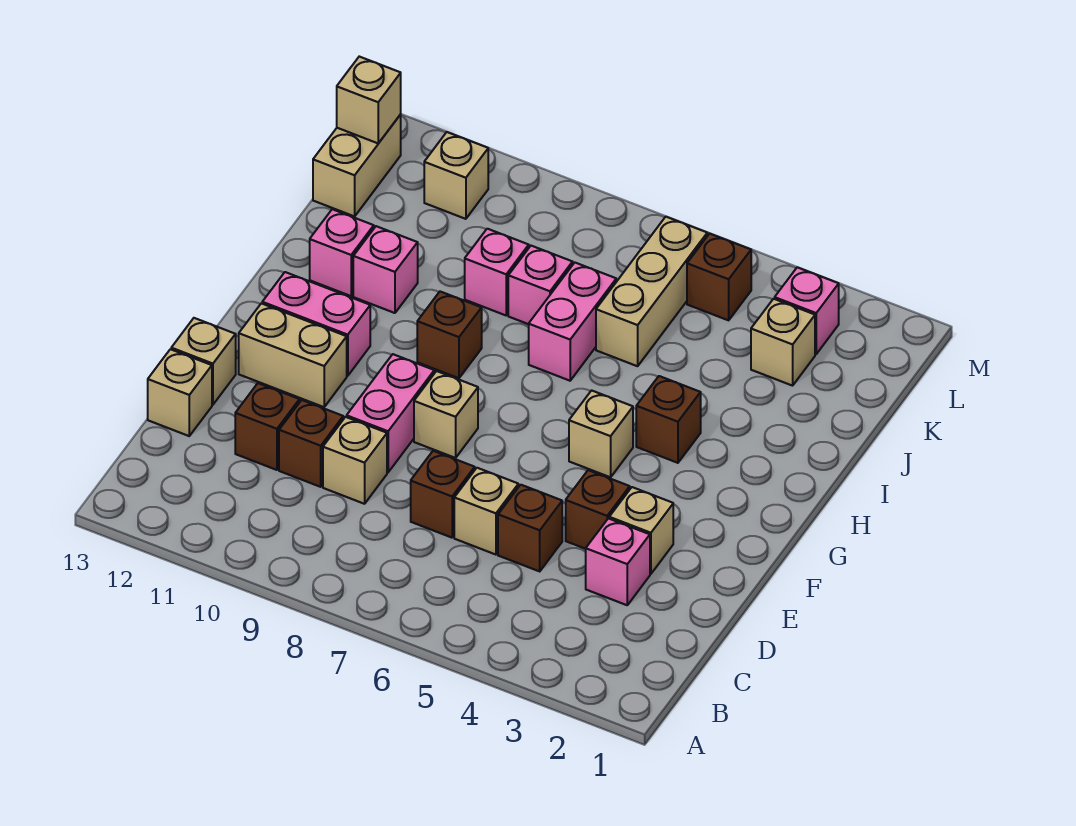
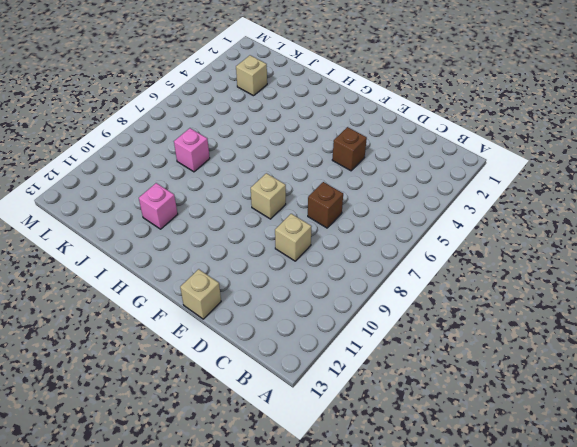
none -> pink brick D3 level 1
none -> brown brick D5 level 1
none -> tan brick D6 level 1
none -> brown brick D10 level 1

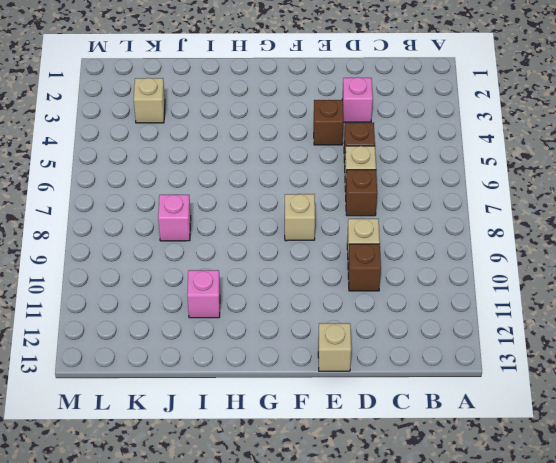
none -> brown brick D11 level 1
none -> tan brick D13 level 1
none -> tan brick E3 level 1
none -> pink brick E9:F9 level 1

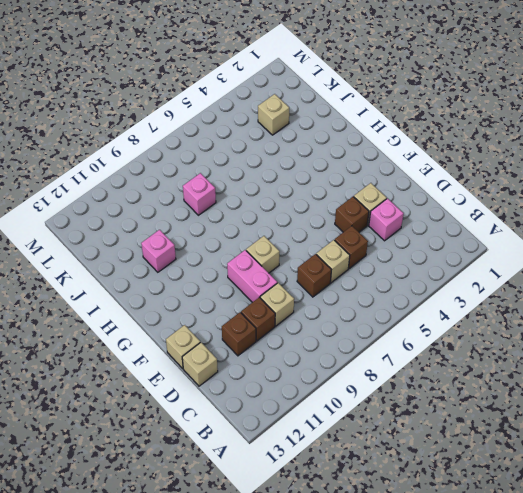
none -> tan brick F11:F12 level 1
none -> tan brick G5 level 1
none -> pink brick G11:G12 level 1
none -> brown brick H4 level 1

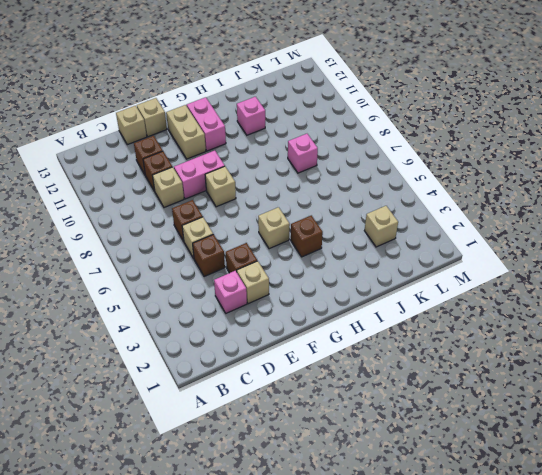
none -> brown brick H9 level 1
none -> pink brick I7:J7 level 1
none -> pink brick I12 level 1
none -> tan brick J6:L6 level 1

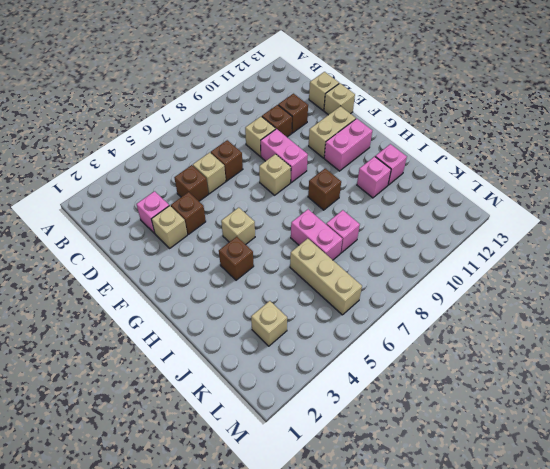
none -> pink brick J9 level 1
none -> tan brick K13:L13 level 1
none -> pink brick L3 level 1
none -> brown brick L5 level 1

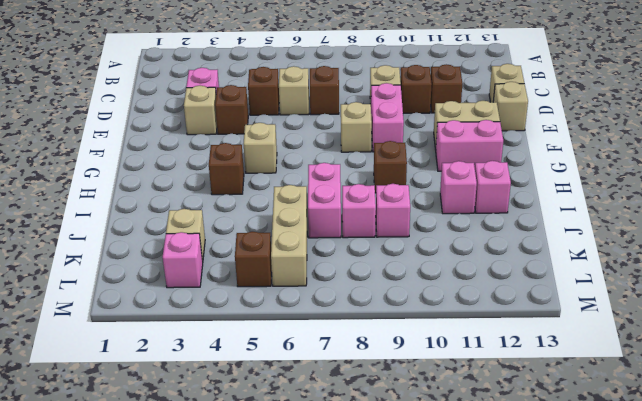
none -> tan brick K13:L13 level 1
none -> tan brick L11 level 1
none -> tan brick L13 level 2

